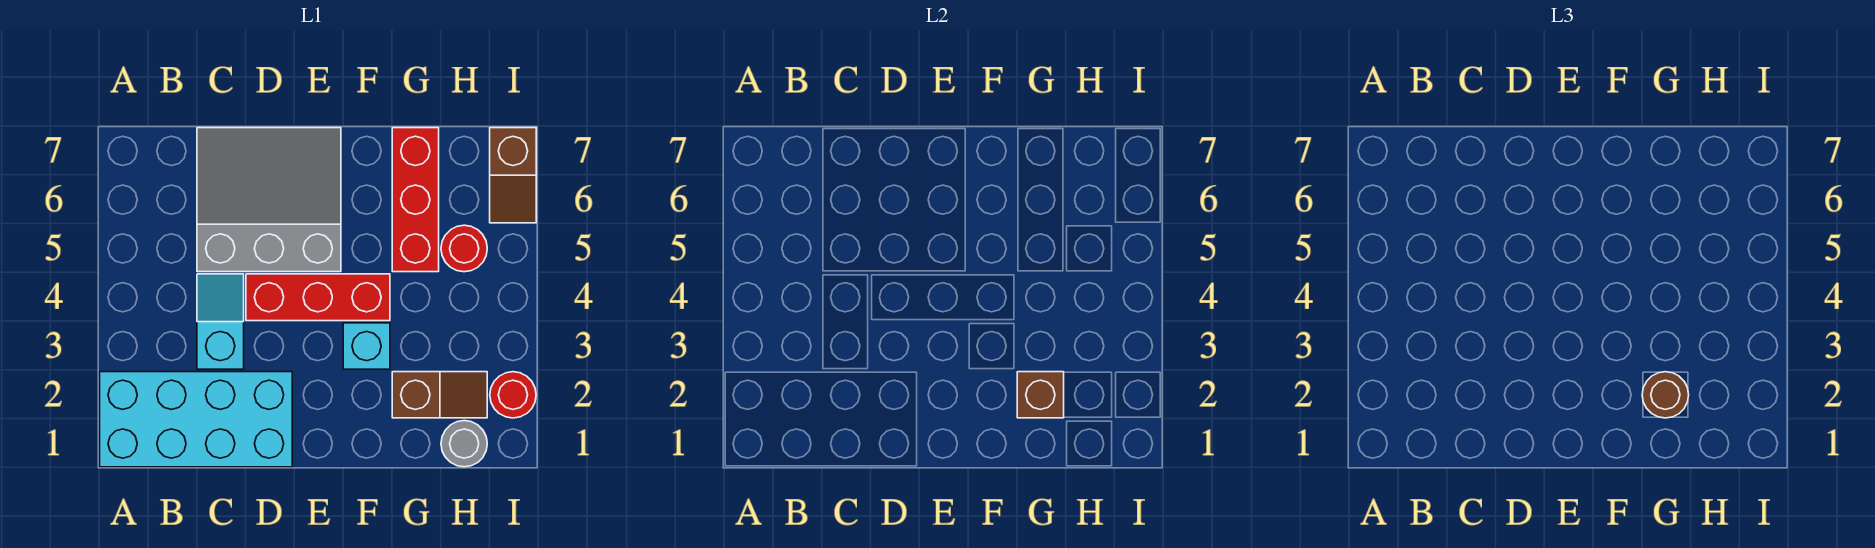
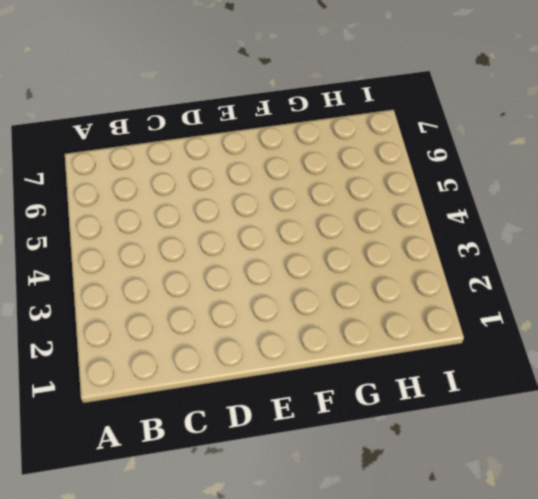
none -> cyan brick A1:D2 level 1
none -> cyan slope C3:C4 level 1 top 3
none -> grey slope C5:E7 level 1 top 5

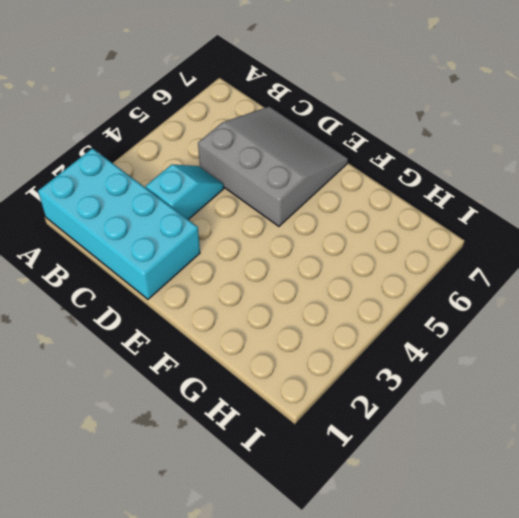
none -> red brick D4:F4 level 1
none -> cyan brick F3 level 1
none -> brown slope G2:H2 level 1 top G

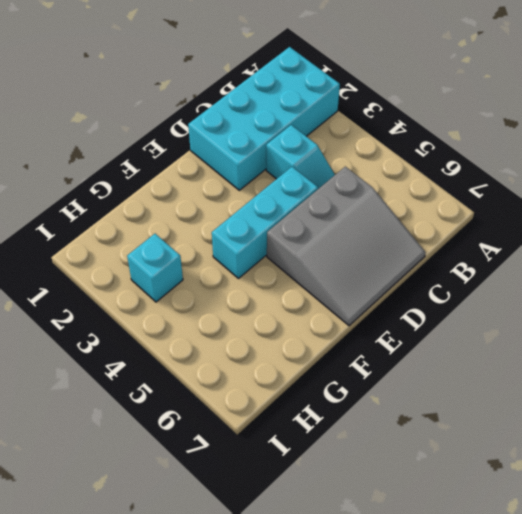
cyan brick D4:F4 level 1 -> red brick D4:F4 level 1
cyan brick H3 level 1 -> cyan brick F3 level 1
none -> brown slope G2:H2 level 1 top G
none -> red brick G5:G7 level 1
none -> grey round brick H1 level 1

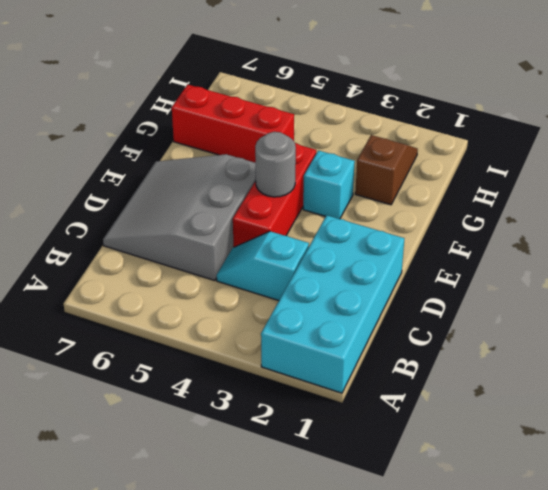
grey round brick E4 level 2 -> grey round brick H1 level 1
none -> red round brick H5 level 1
none -> red round brick I2 level 1
none -> brown slope I6:I7 level 1 top 7

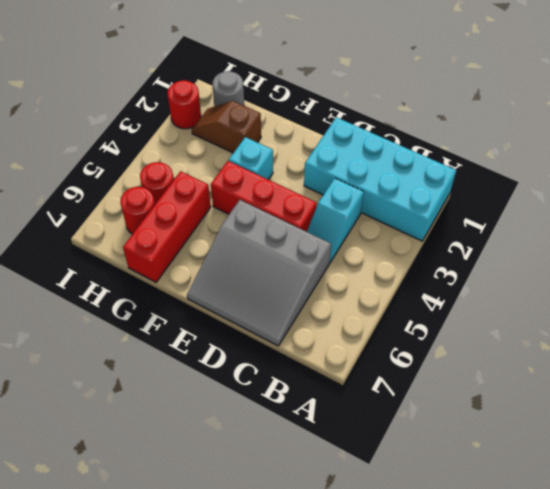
red round brick H6 level 1 -> none
none -> brown slope I6:I7 level 1 top 7
none -> brown brick G2 level 2
none -> brown round brick G2 level 3

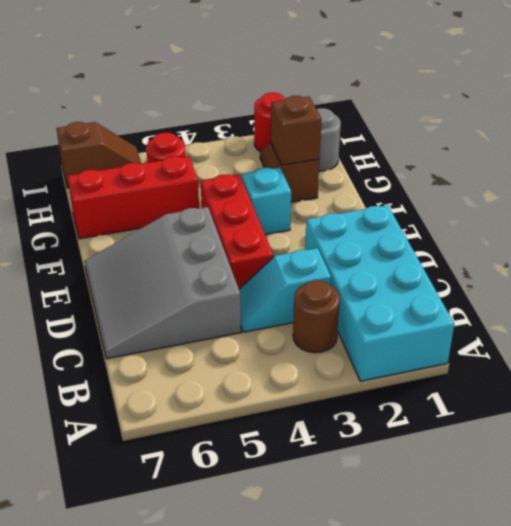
brown round brick B3 level 1 -> brown round brick G2 level 3

